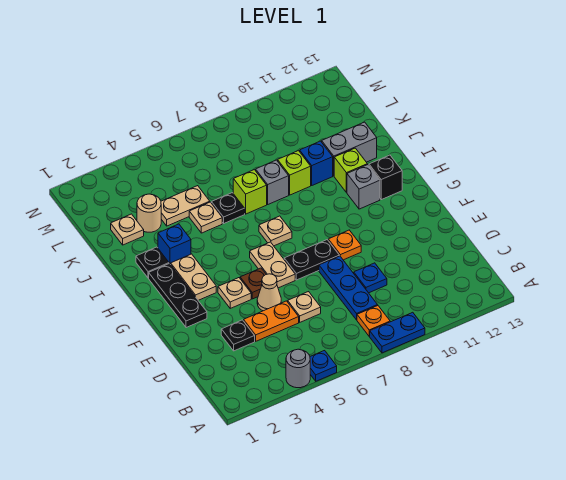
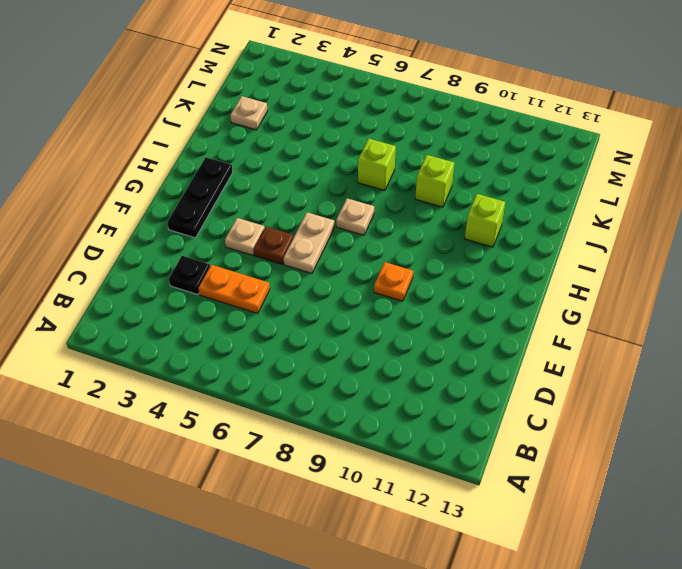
none -> grey round brick A4 level 1
none -> blue plate A5 level 1
none -> blue plate A8:A9 level 1
none -> orange plate B8 level 1

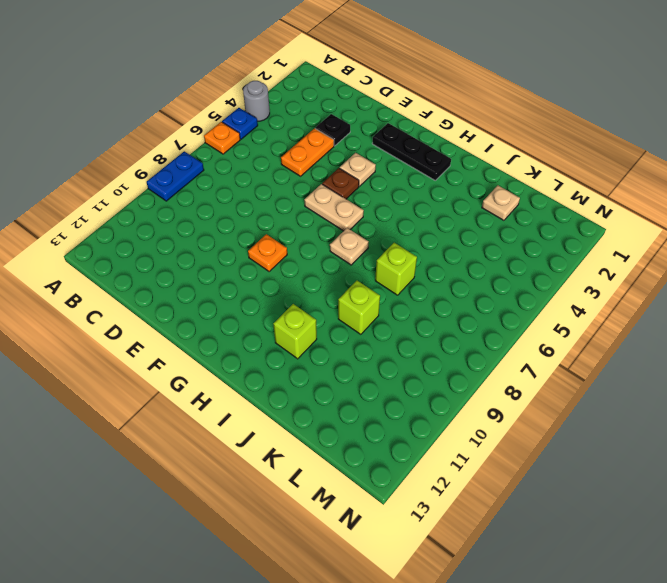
orange plate A6 level 1 -> orange plate B8 level 1
none -> blue plate C8:E8 level 1
none -> tan plate D6 level 1
none -> blue plate D9 level 1
none -> tan cone E5 level 1

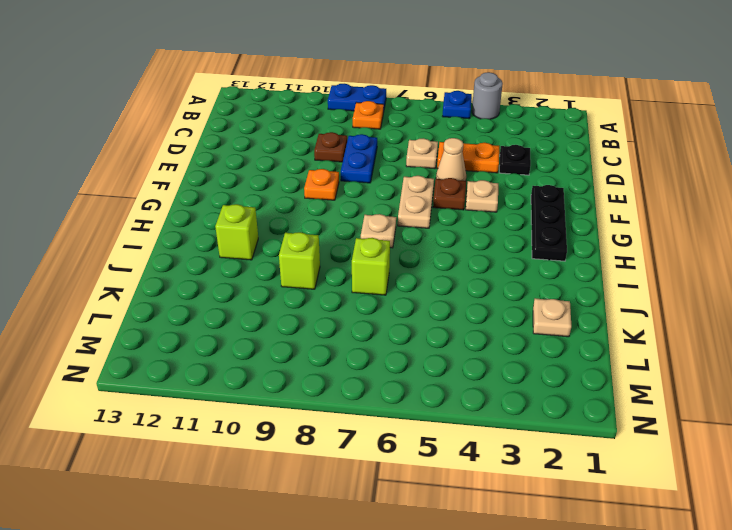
blue plate D8:E8 level 1 -> blue plate C8:E8 level 1
brown plate D9 level 1 -> blue plate D9 level 1
none -> black plate F7:F8 level 1
none -> tan plate G3:H3 level 1
none -> grey brick H11 level 1
none -> black brick H12 level 1

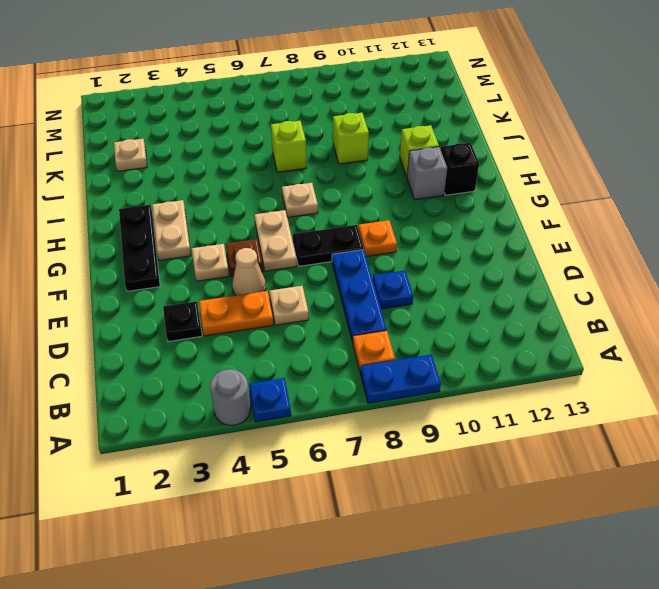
none -> black plate I2 level 1
none -> blue brick I3 level 1
none -> tan plate J5 level 1
none -> black plate J6 level 1

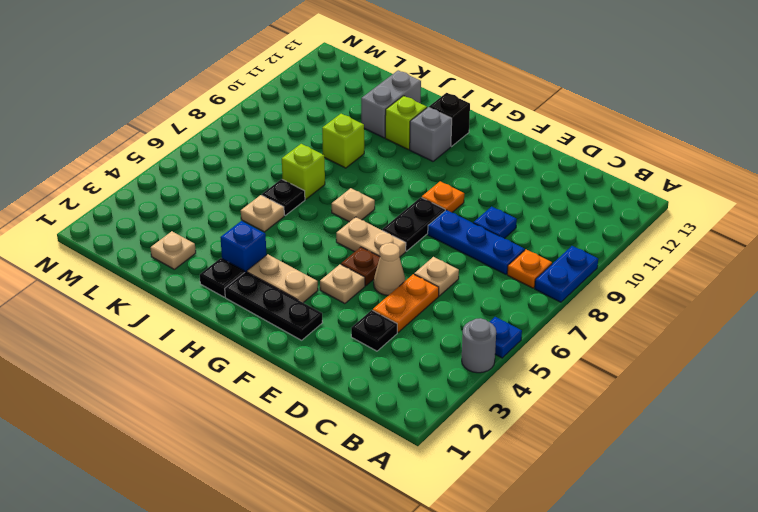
none -> grey brick J8 level 1
none -> blue brick J10 level 1
none -> tan round brick K3 level 1
none -> tan plate K4:K5 level 1

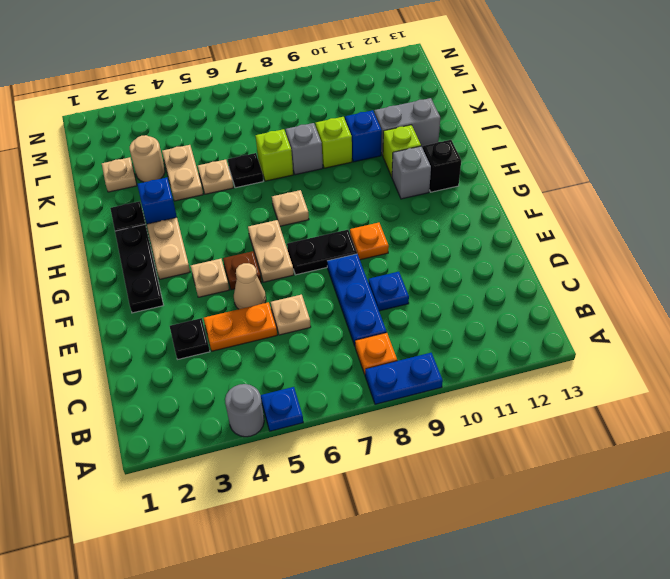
tan plate J4:K4 level 1 -> tan plate K4:K5 level 1

